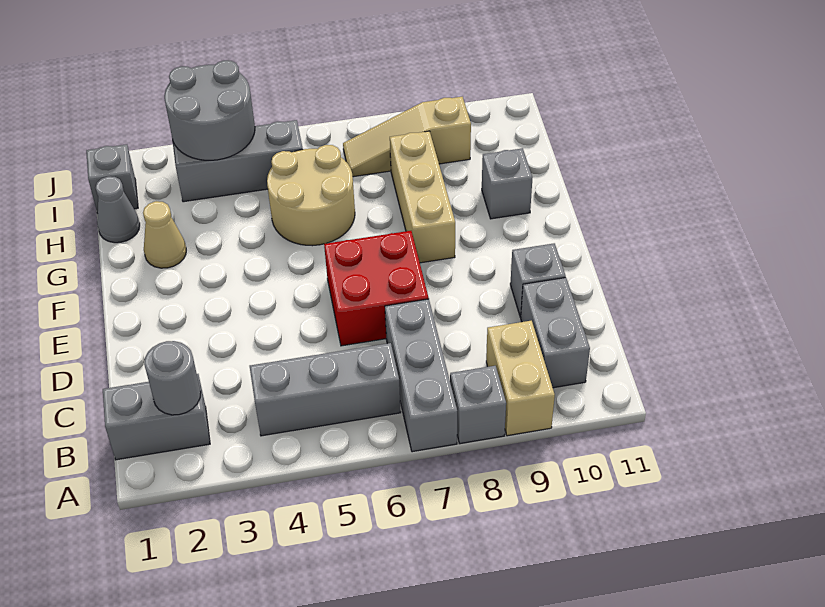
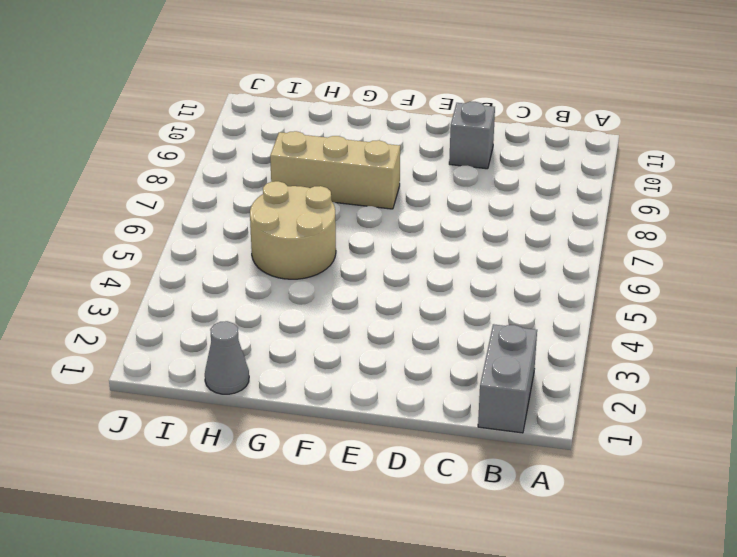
none -> grey brick A7:C7 level 1
none -> grey brick A8 level 1
none -> tan brick A9:B9 level 1

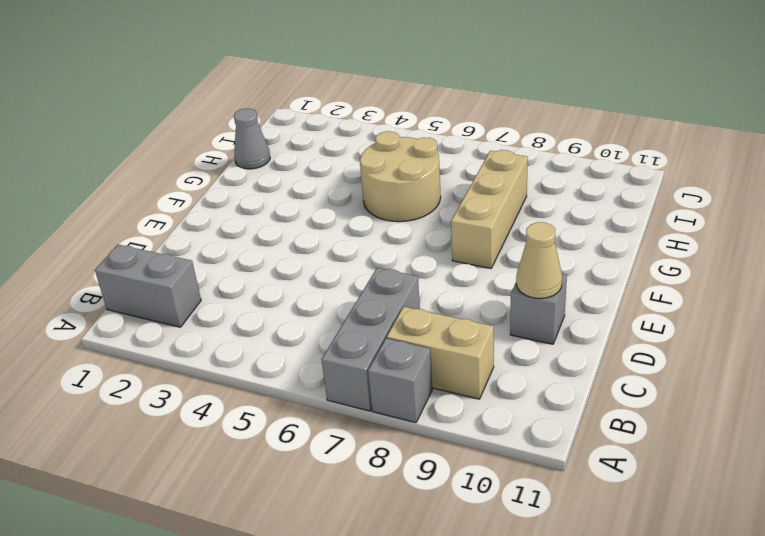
tan brick B8:B9 level 1 -> tan brick A9:B9 level 1
tan cone D10 level 2 -> tan cone G2 level 1
none -> grey brick B4:B6 level 1
none -> grey brick B10:C10 level 1
none -> red brick D6:E7 level 1

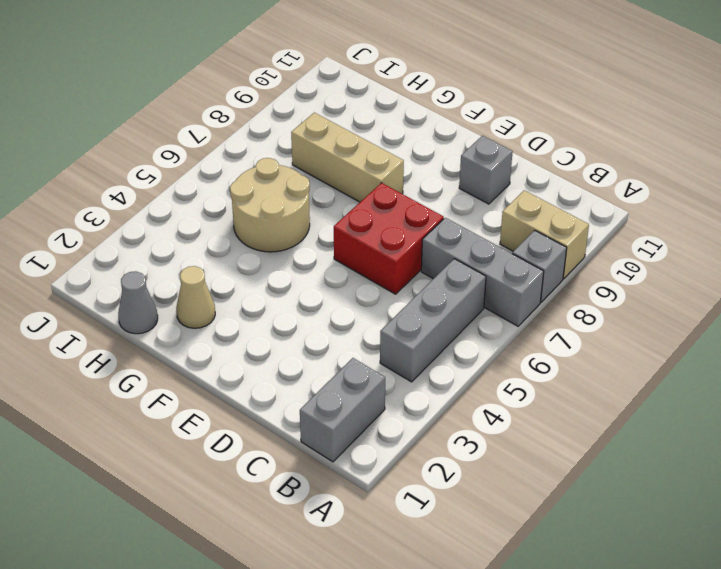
none -> grey brick B10:C10 level 1
none -> grey brick G10 level 1
none -> grey brick I1 level 1

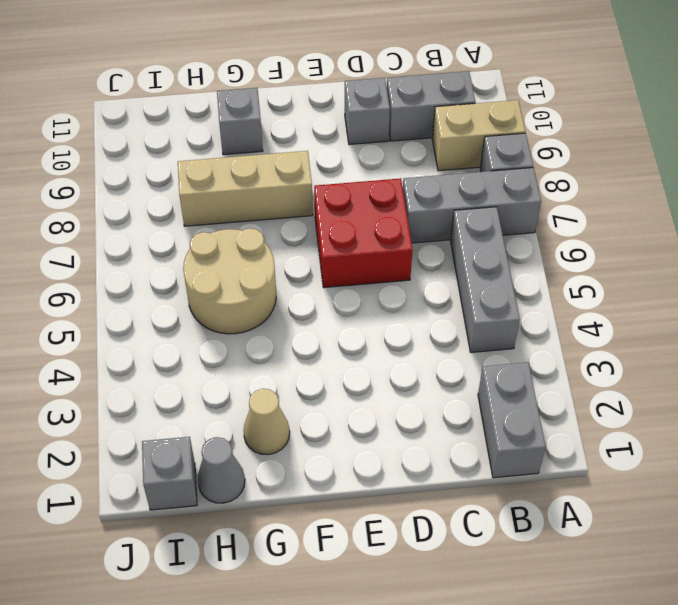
none -> grey brick I3:I5 level 1
none -> tan slope I7:I9 level 1 top 9
none -> grey round brick B2 level 2

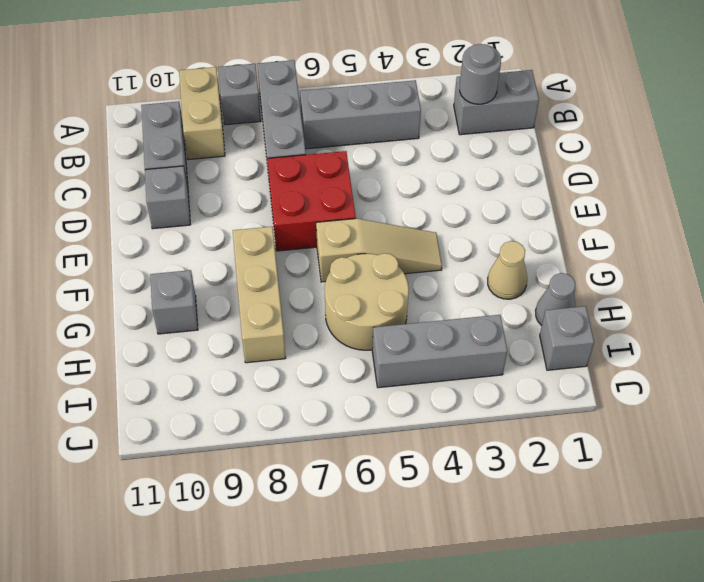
tan slope F4:F6 level 1 top 6 -> tan slope I7:I9 level 1 top 9
none -> grey round brick I3:J4 level 2

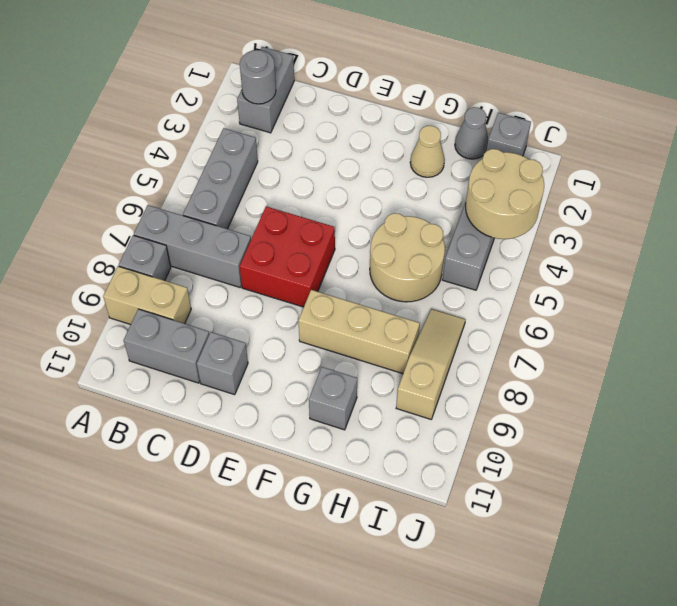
tan round brick I3:J4 level 2 -> grey round brick I3:J4 level 2

